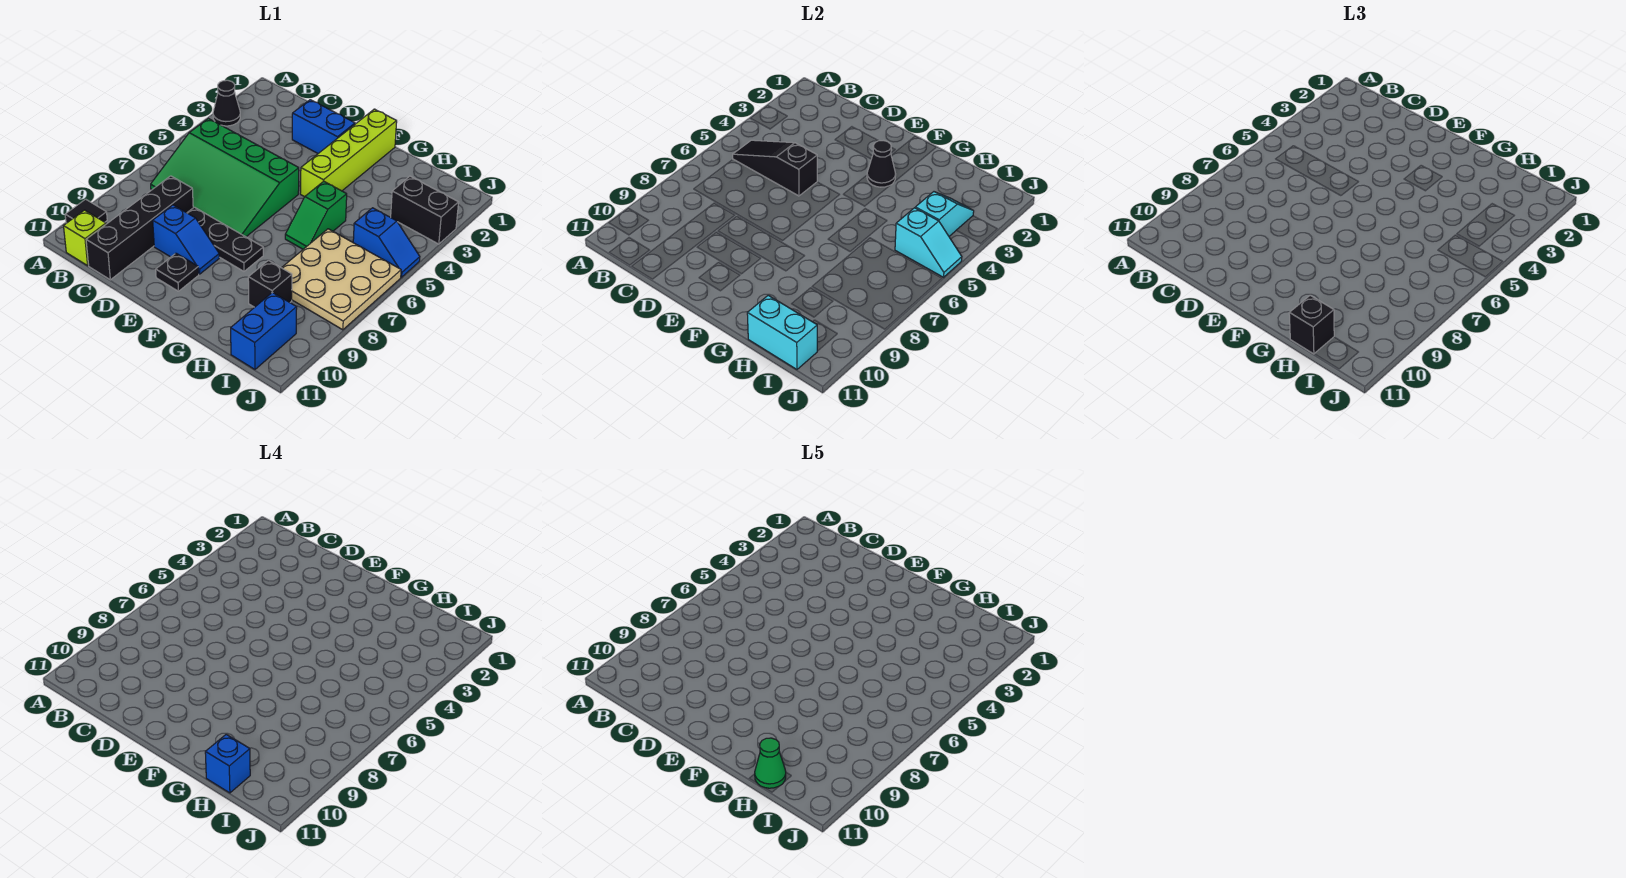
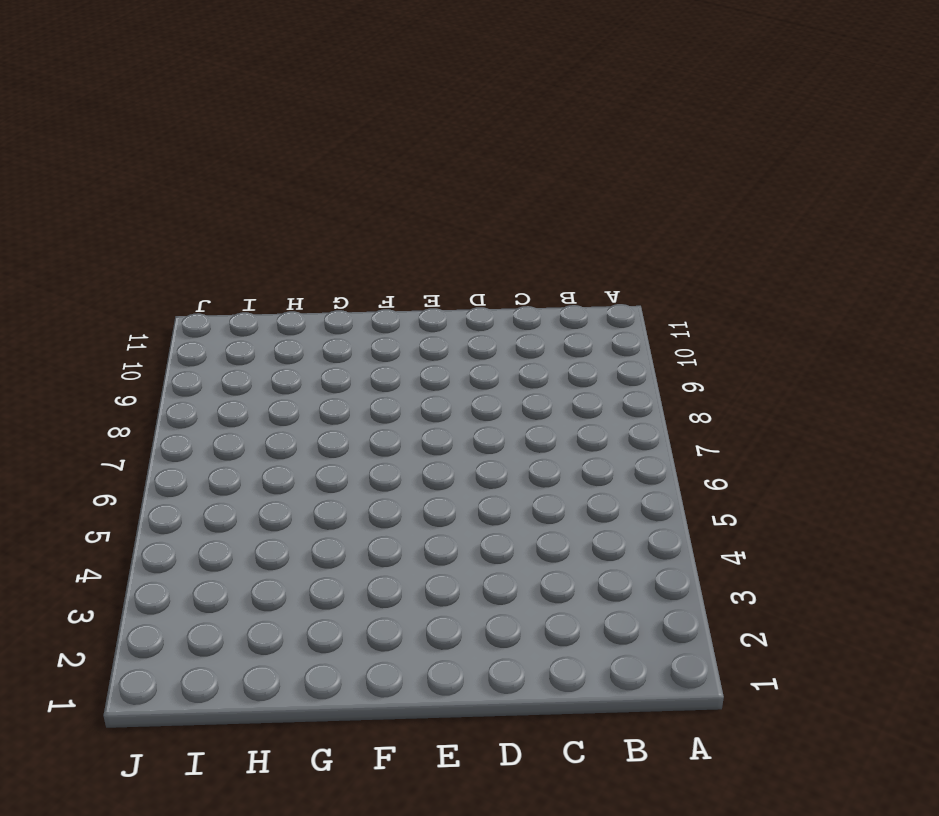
none -> black cone A3 level 1
none -> black tile A10 level 1
none -> green slope B5:E7 level 1 top 5

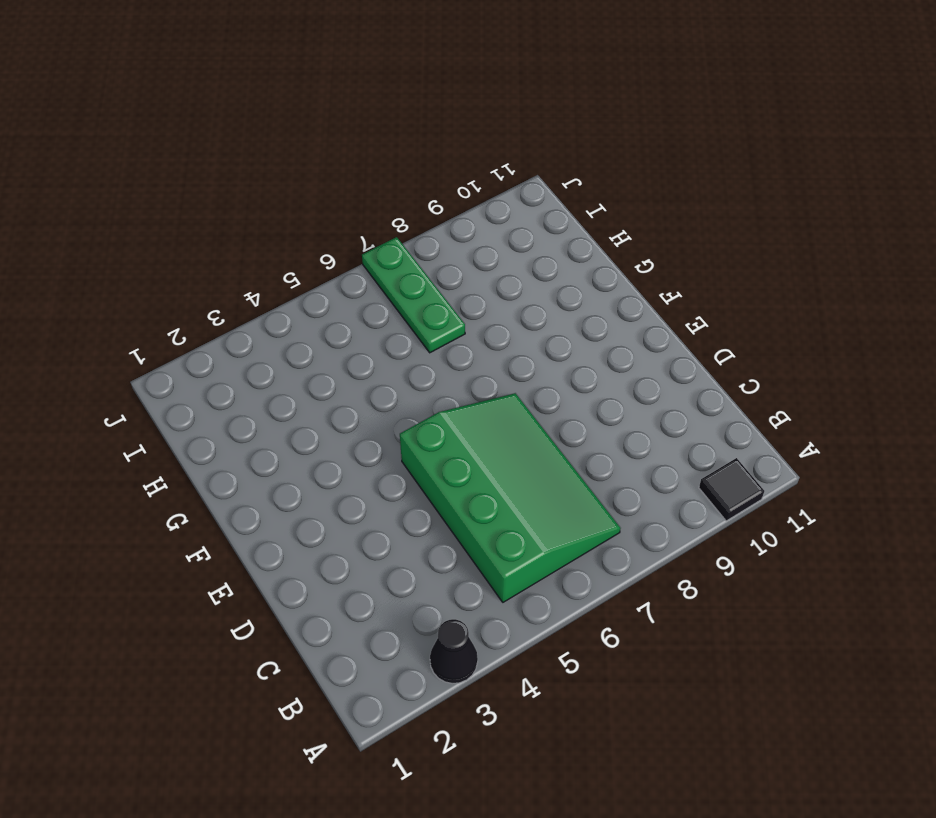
green plate H7:J7 level 1 -> tan plate H6:J8 level 1
none -> lime brick B11 level 1
none -> black brick C8:C11 level 1
none -> blue brick D2:E2 level 1

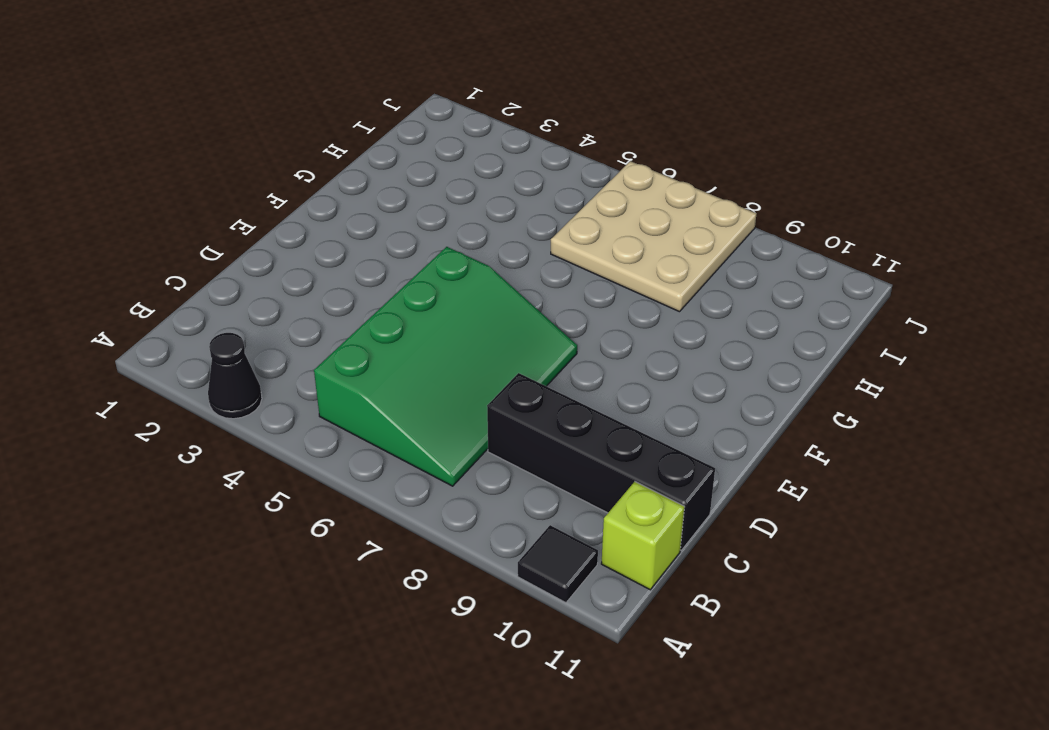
none -> blue brick D2:E2 level 1
none -> black plate D8:F8 level 1
none -> blue slope D9:E9 level 1 top D

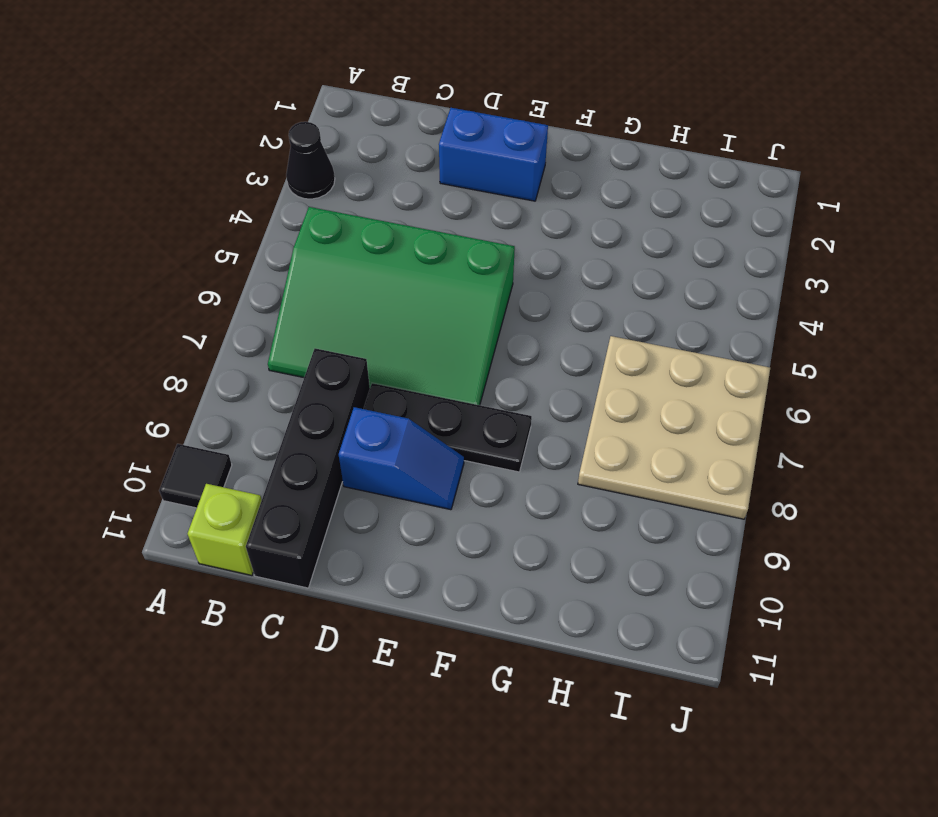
none -> black plate E10 level 1
none -> lime brick F1:F4 level 1
none -> green slope G5:G6 level 1 top 5

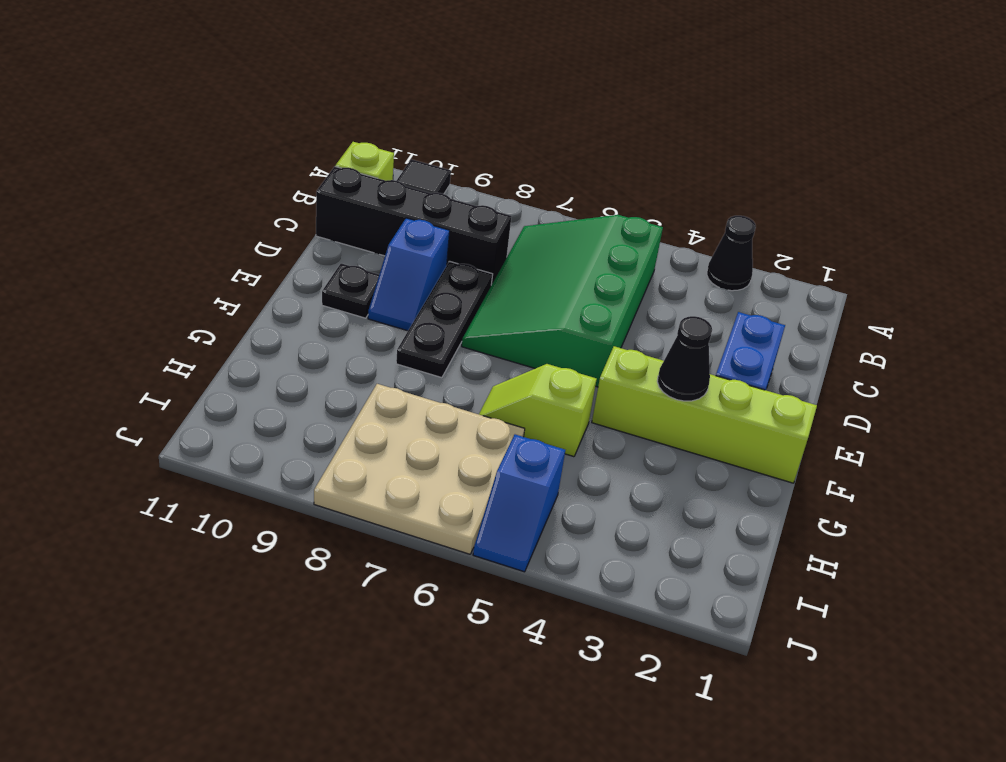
lime slope G5:G6 level 1 top 5 -> green slope G5:G6 level 1 top 5
none -> black brick H9 level 1
none -> black brick I3:J3 level 1
none -> blue brick I10:I11 level 1

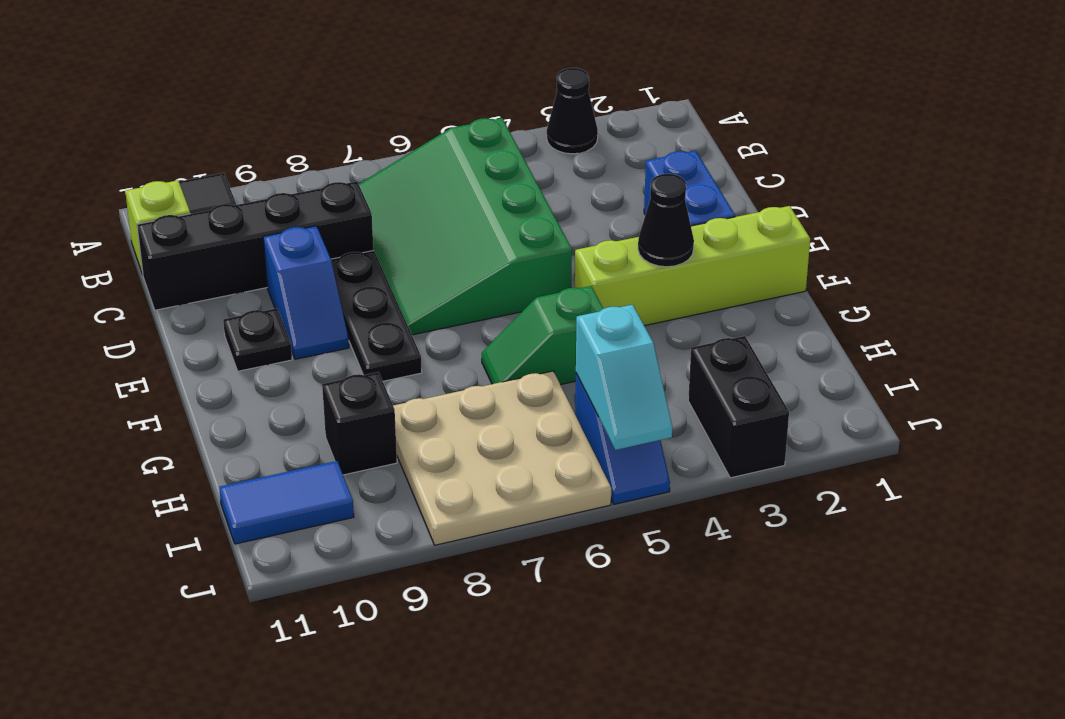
blue tile I10:I11 level 1 -> blue brick I10:I11 level 1
none -> black slope B5:D5 level 2 top D
none -> cyan brick H11:I11 level 2
none -> cyan slope I3:I4 level 2 top 4

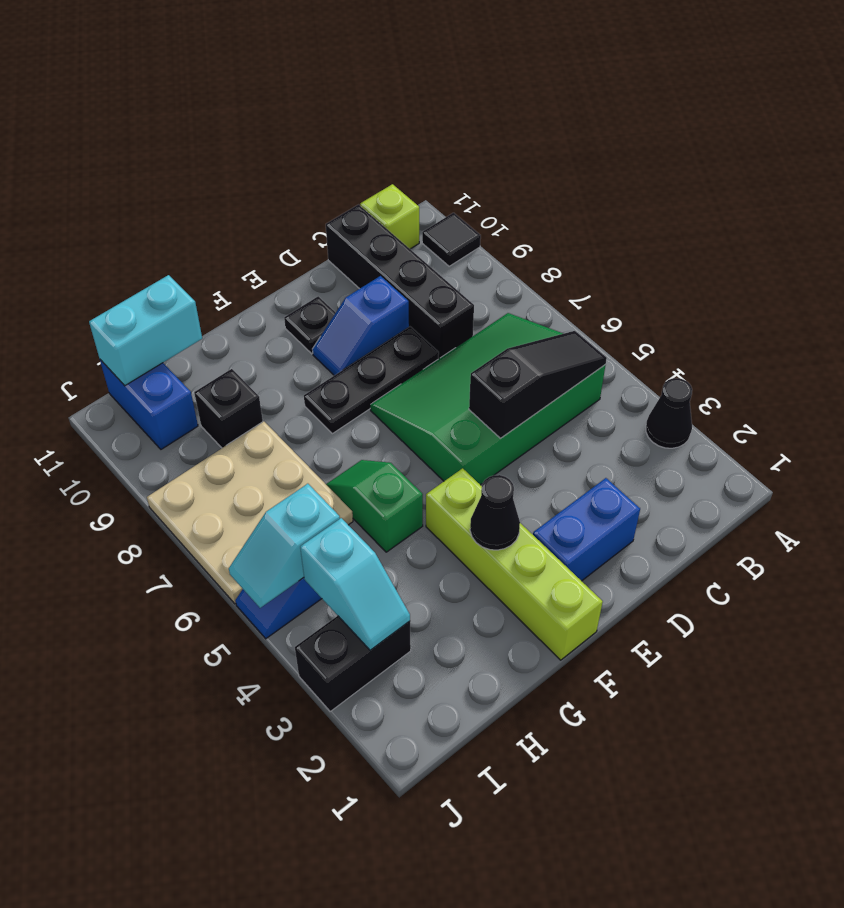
none -> black brick H11 level 3
none -> blue brick H11 level 4
none -> green cone H11 level 5

